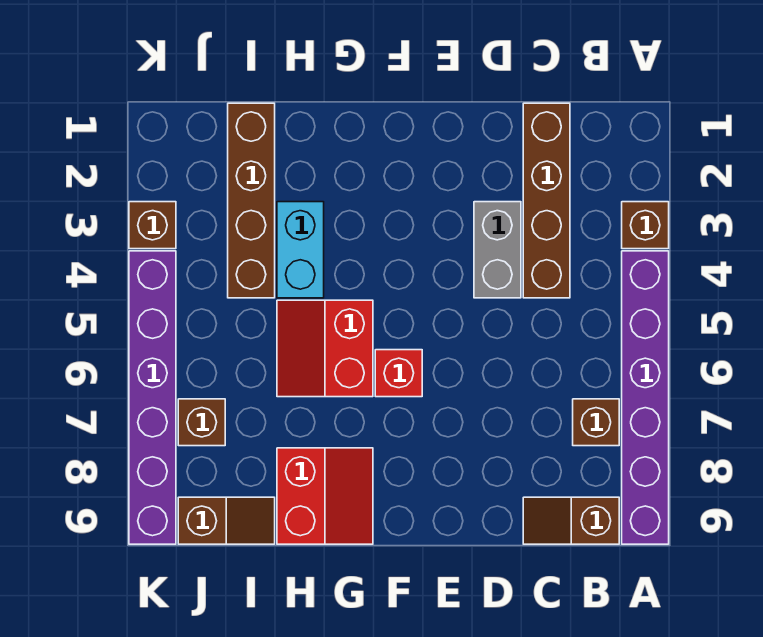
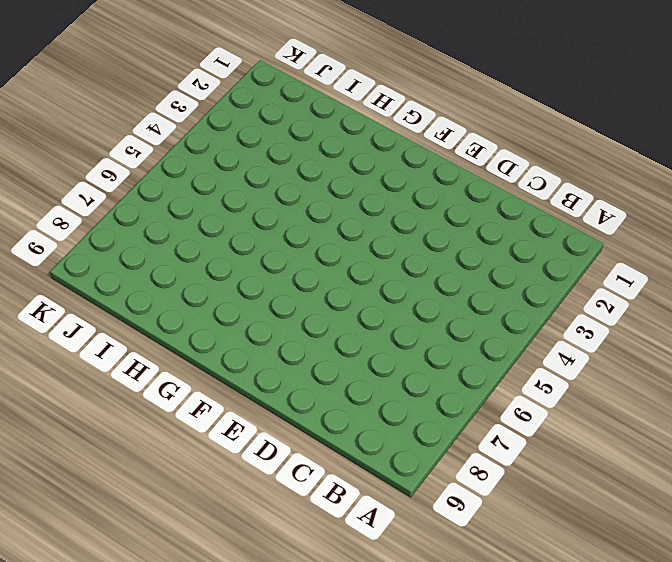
none -> brown brick A3 level 1
none -> purple brick A4:A9 level 1
none -> brown brick B7 level 1

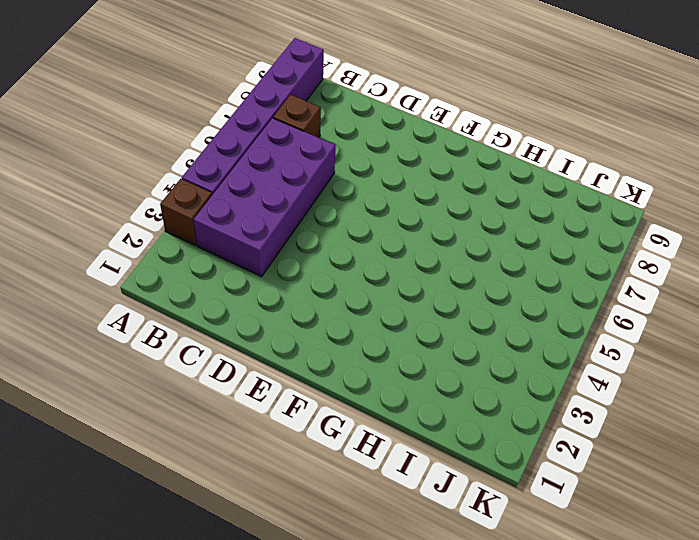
purple brick B3:C6 level 1 -> brown brick C1:C4 level 1
none -> brown slope B9:C9 level 1 top B
none -> grey brick D3:D4 level 1
none -> red brick F6 level 1

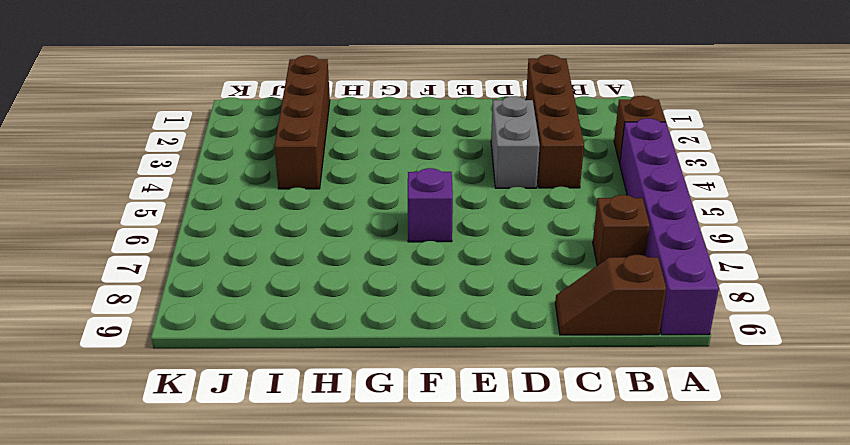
purple brick F6 level 1 -> red brick F6 level 1
none -> red slope G5:H6 level 1 top G
none -> red slope G8:H9 level 1 top H
none -> cyan brick H3:H4 level 1

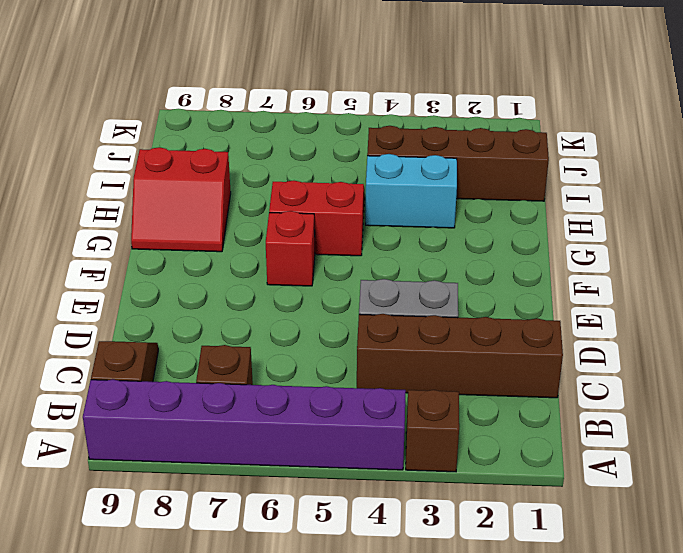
none -> brown slope I9:J9 level 1 top J
none -> brown brick J7 level 1
none -> brown brick K3 level 1

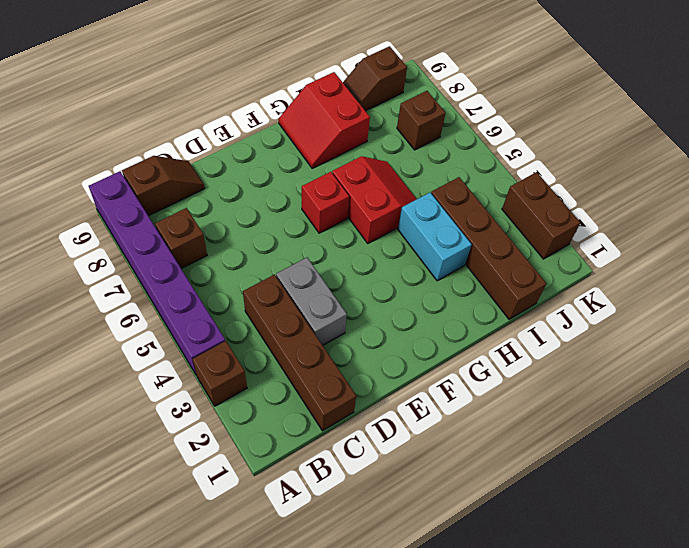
brown brick K2:K3 level 1 -> brown brick K3 level 1
none -> purple brick K4:K9 level 1

